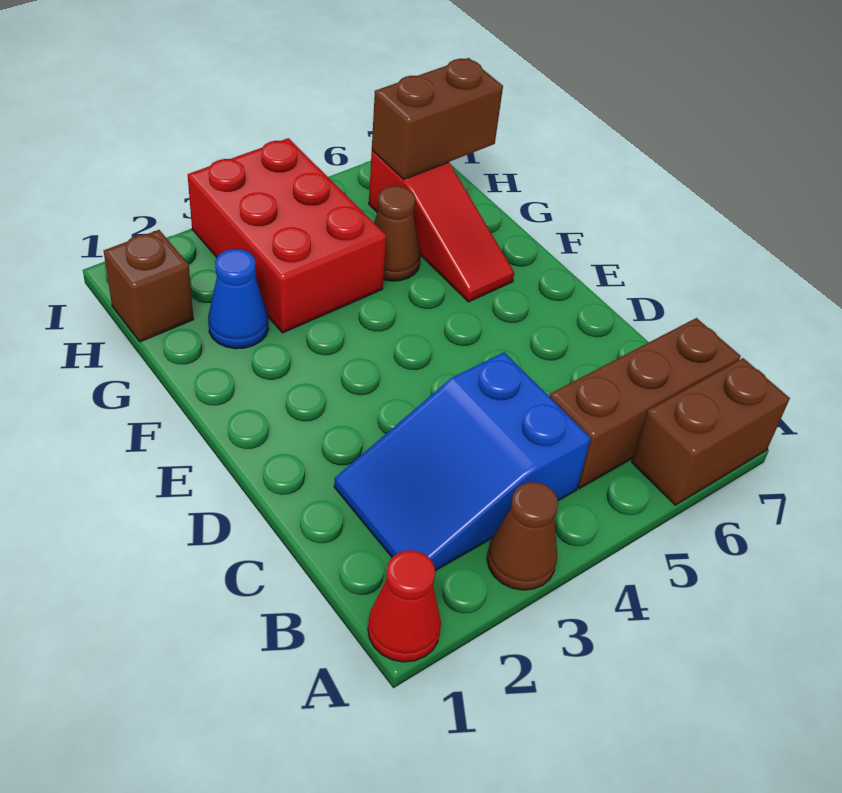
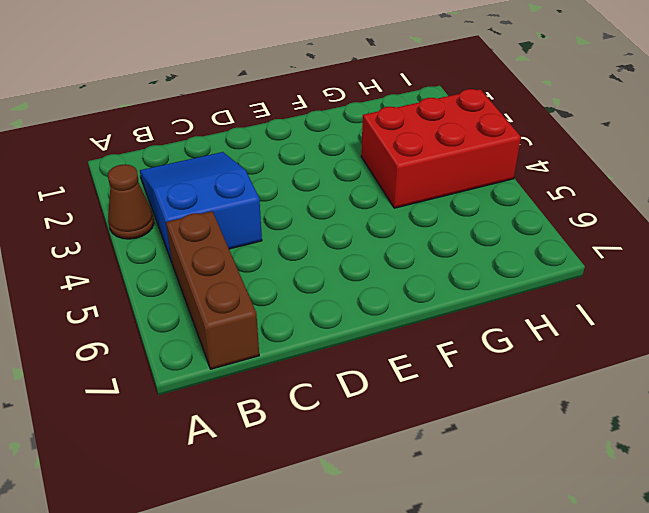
none -> red cone A1 level 1
none -> brown brick A6:A7 level 1

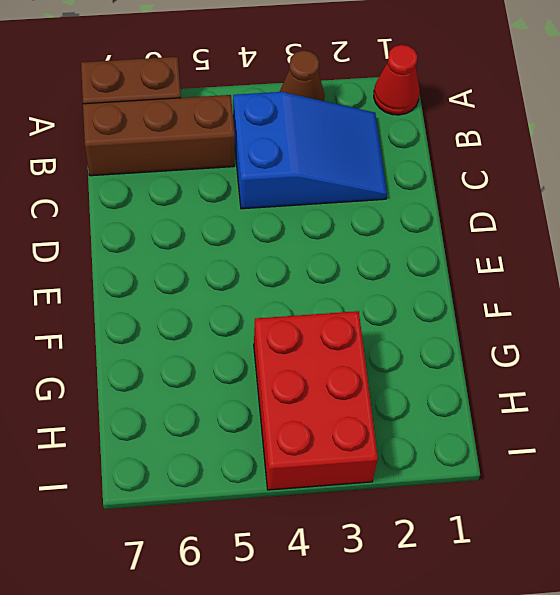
none -> red slope F6:H6 level 1 top H
none -> blue cone G2 level 1

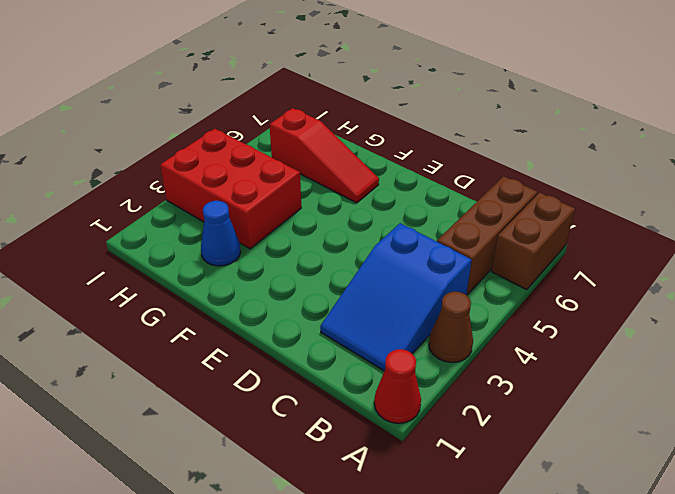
none -> brown cone G5 level 1
none -> brown brick H1 level 1

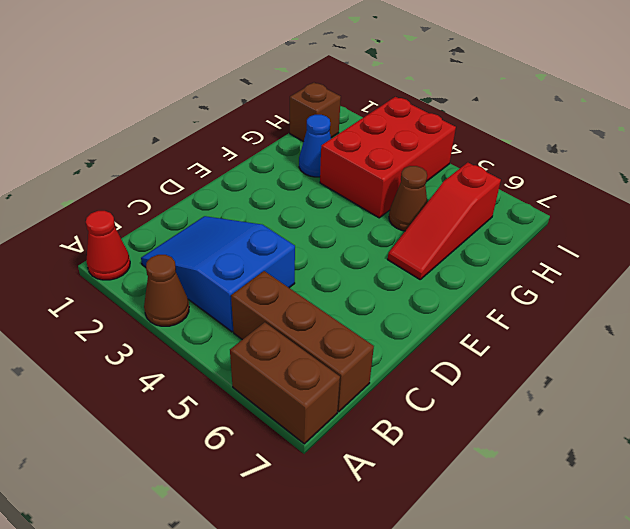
none -> brown brick H6:H7 level 2

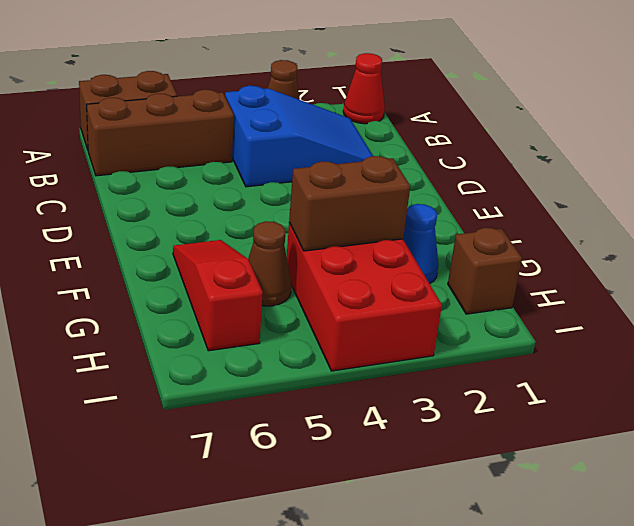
brown brick G3:G4 level 2 -> brown brick H6:H7 level 2

